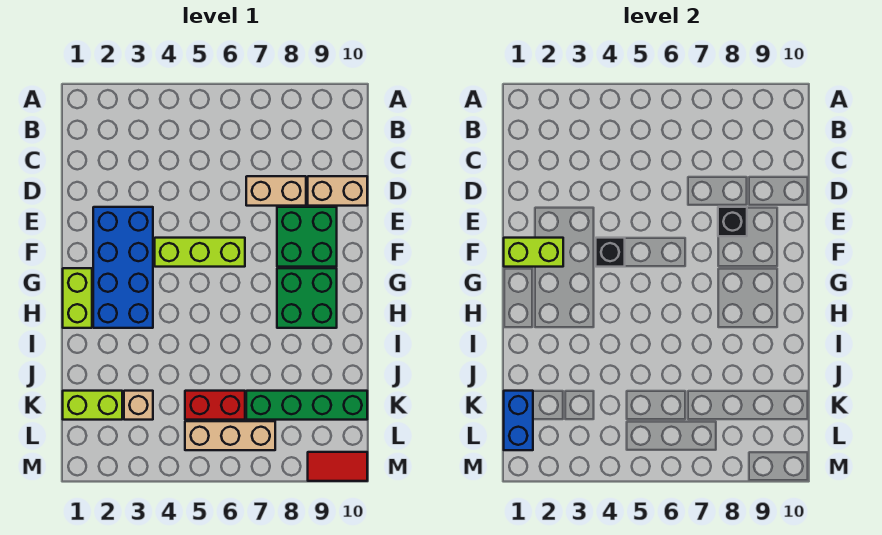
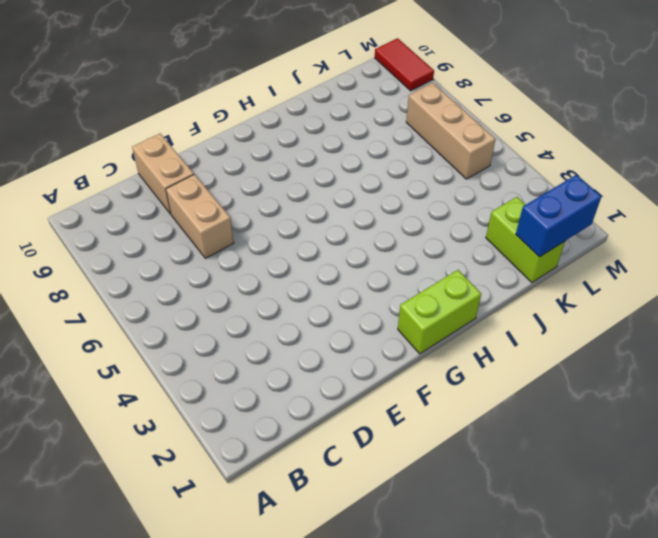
none -> blue brick E2:H3 level 1
none -> green brick E8:F9 level 1
none -> lime brick F4:F6 level 1

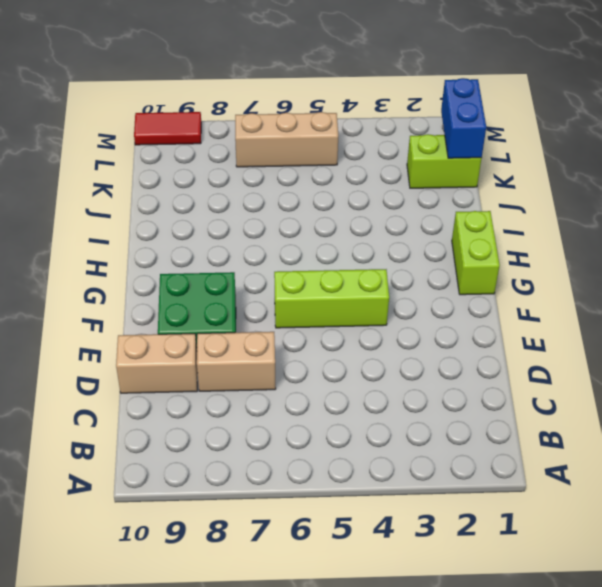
none -> blue brick E2:H3 level 1
none -> green brick G8:H9 level 1
none -> tan brick K3 level 1

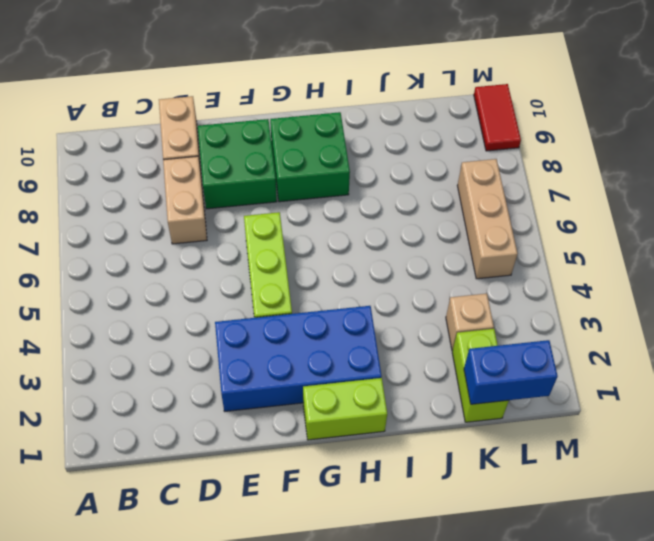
none -> red brick K5:K6 level 1
none -> green brick K7:K10 level 1
none -> black brick E8 level 2

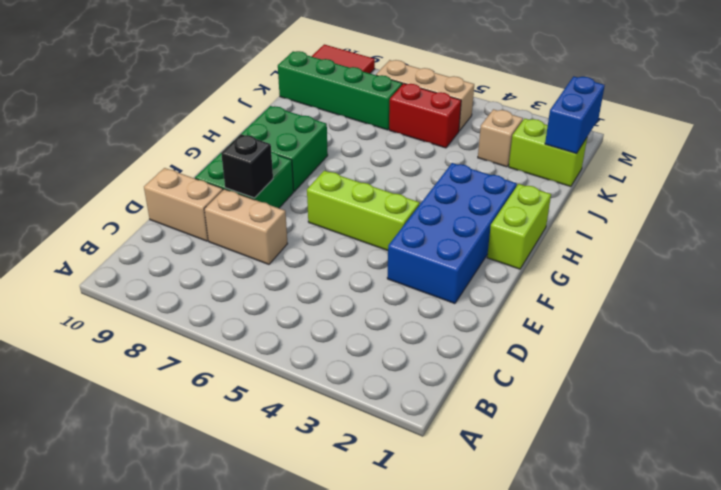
none -> lime brick F1:F2 level 2
none -> black brick F4 level 2

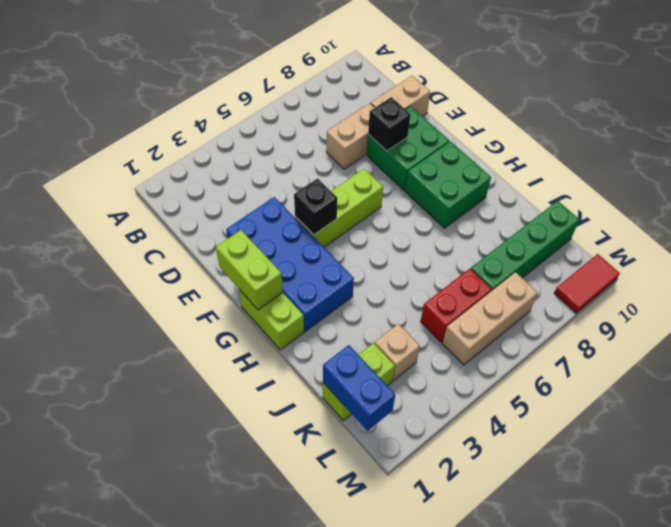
lime brick F1:G1 level 2 -> lime brick F1:F2 level 2

